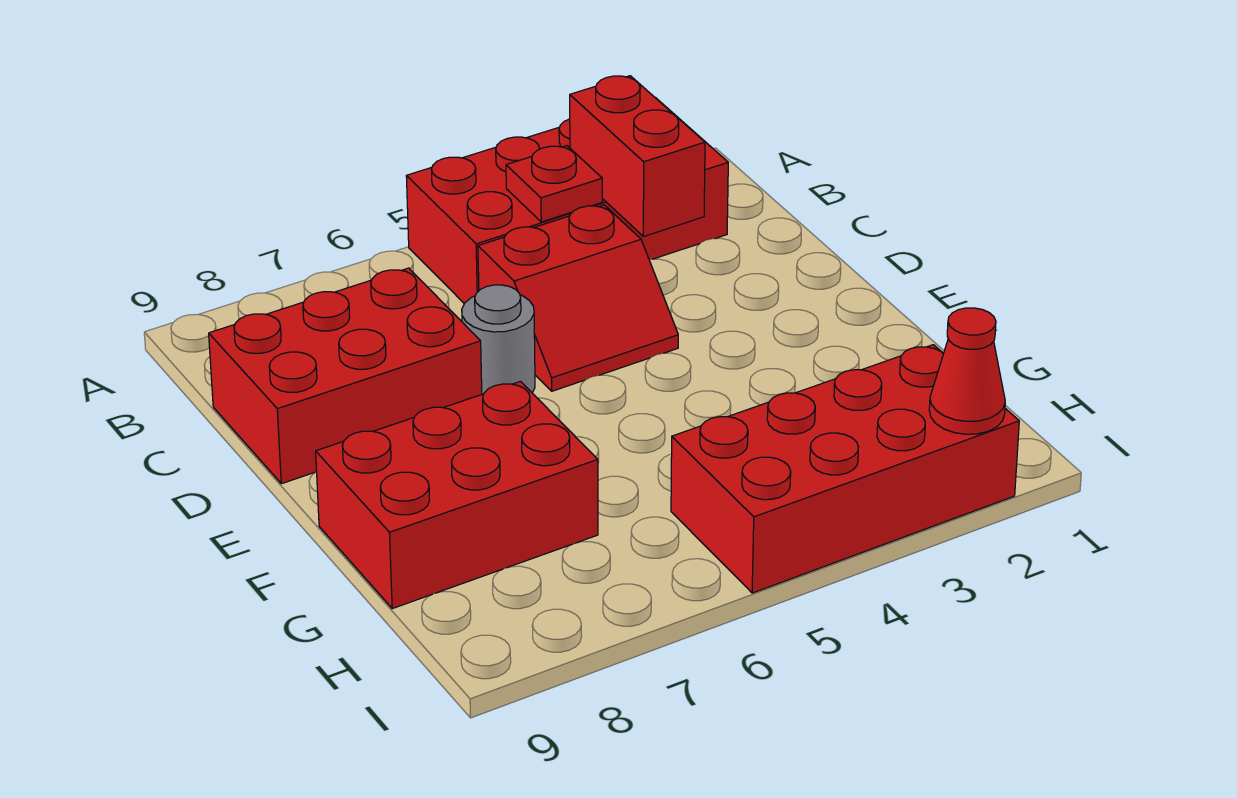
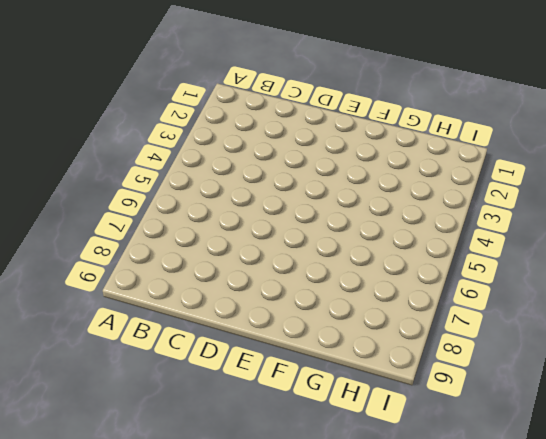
none -> red brick A2:B5 level 1
none -> red slope C4:D5 level 1 top C

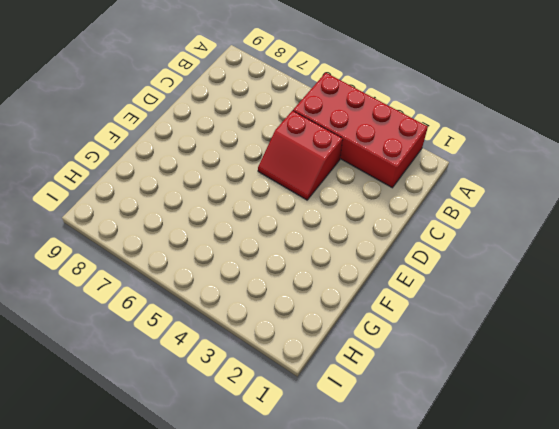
none -> red brick C7:D9 level 1
none -> grey round brick D6 level 1

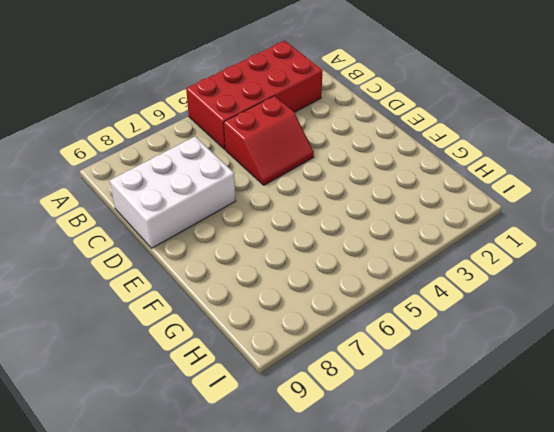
white brick C7:D9 level 1 -> red brick C7:D9 level 1
none -> grey round brick D6 level 1
none -> red brick F7:G9 level 1

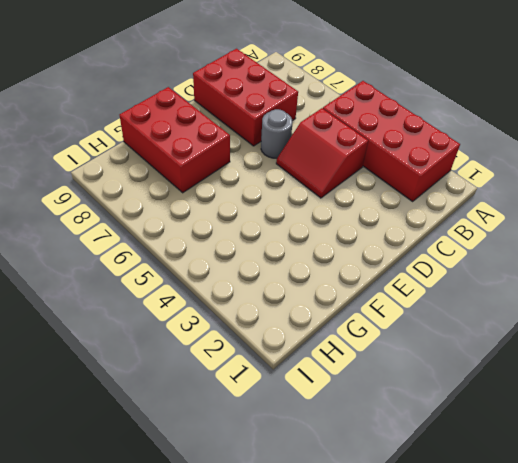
none -> red brick H2:I5 level 1
none -> red brick B3:C3 level 2

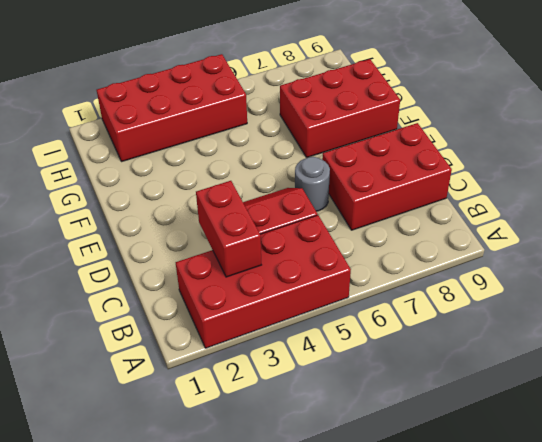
none -> red plate B4 level 2
none -> red cone I2 level 2

